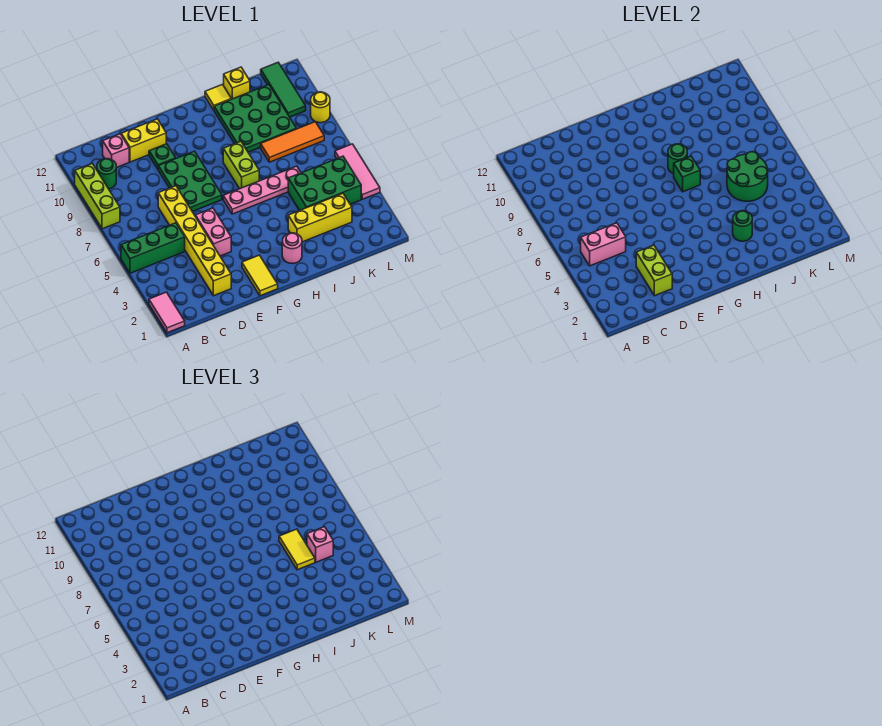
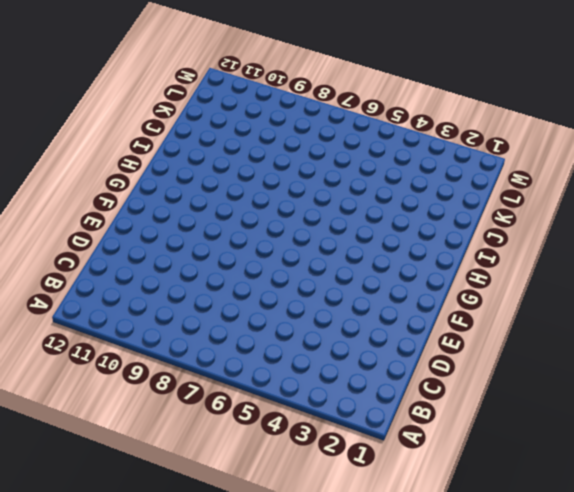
none -> pink tile A1:A2 level 1
none -> green brick A5:C5 level 1
none -> lime brick A8:A10 level 1
none -> green round brick B10 level 1

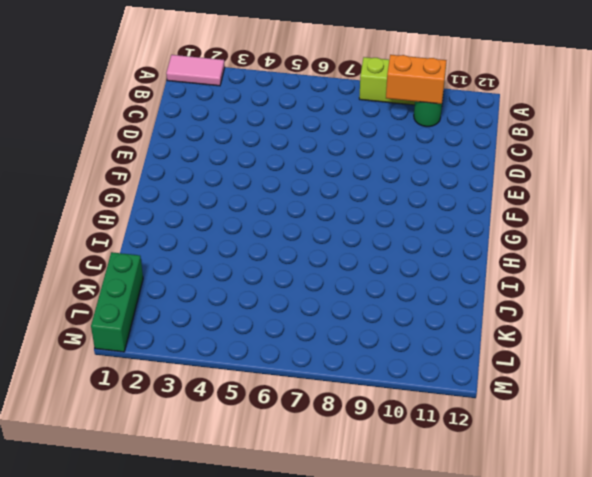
orange brick B9:B10 level 2 -> none
green brick K1:M1 level 1 -> green brick A5:C5 level 1
none -> pink brick C11 level 1
none -> yellow brick D2:D7 level 1
none -> yellow brick D11:E11 level 1
none -> pink brick E4:E5 level 1

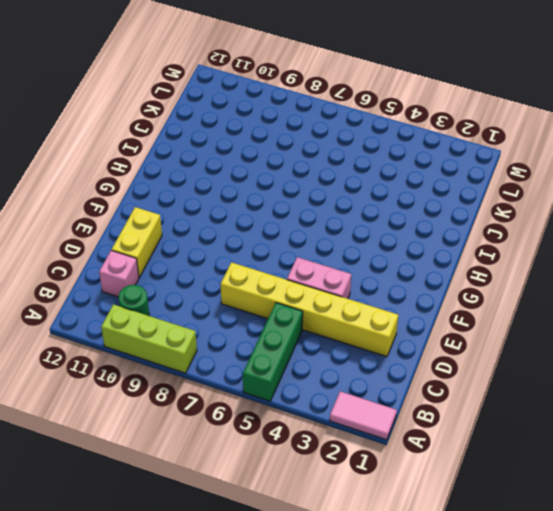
none -> green plate E7:F9 level 1
none -> green plate E10 level 1
none -> yellow tile F1:F2 level 1
none -> pink plate G6:J6 level 1

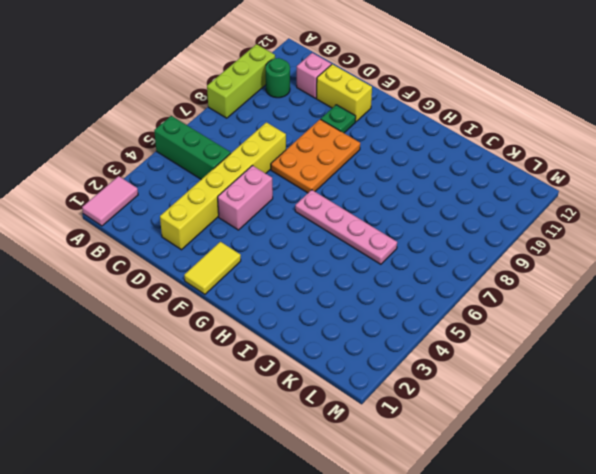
orange plate E7:F9 level 1 -> green plate E7:F9 level 1
none -> pink round brick H2 level 1
none -> lime brick H7:H8 level 1
none -> yellow brick I3:K3 level 1
none -> green plate I9:K11 level 1

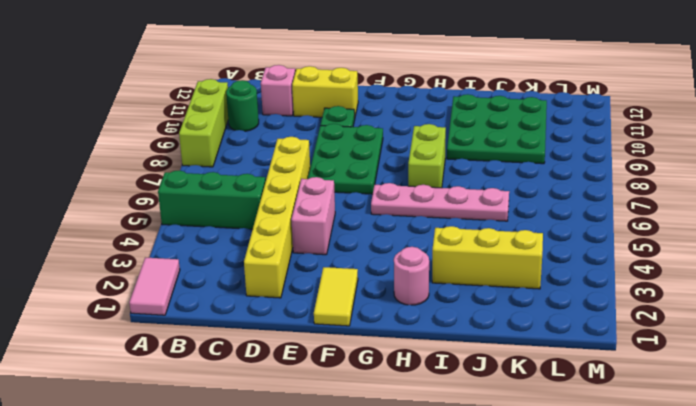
none -> yellow tile I12 level 1
none -> green brick J4:L5 level 1
none -> orange tile J8:L8 level 1
none -> yellow brick J12 level 1

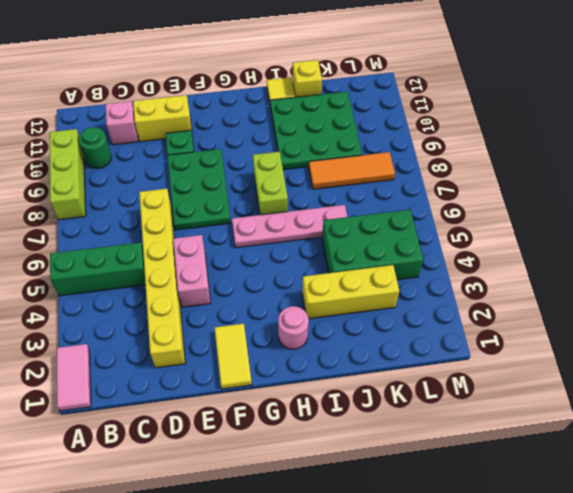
none -> green tile L10:L12 level 1
none -> pink tile M4:M6 level 1
none -> yellow round brick M9 level 1
none -> pink brick B5:C5 level 2

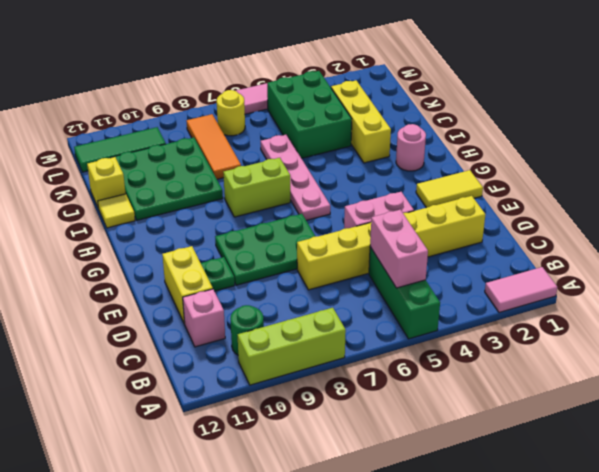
yellow round brick L7 level 1 -> yellow round brick M9 level 1
none -> lime brick D2:D3 level 2
none -> green brick H7 level 2
none -> green round brick H8 level 2
none -> green round brick I3 level 2

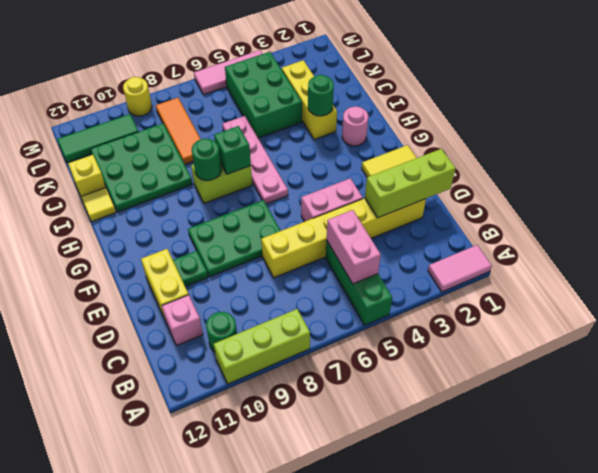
lime brick D1:D3 level 2 -> lime brick D2:D3 level 2
none -> green round brick J5:K6 level 2
none -> yellow tile J5:J6 level 3
none -> pink brick K5 level 3

